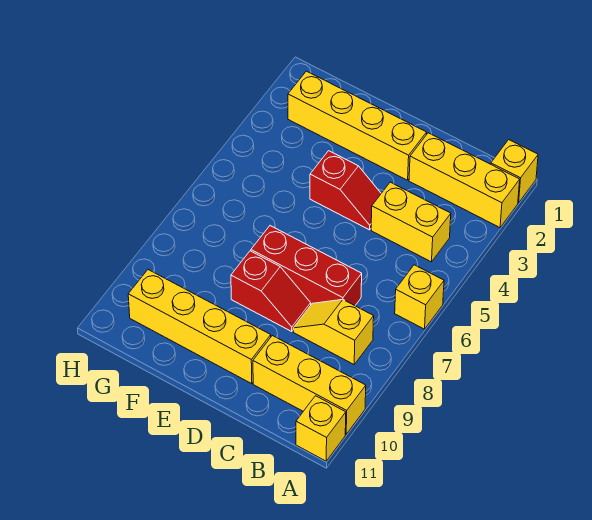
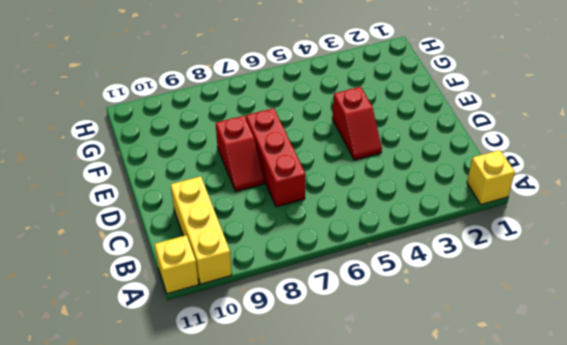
none -> yellow brick A2:C2 level 1
none -> yellow brick A6 level 1
none -> yellow brick B4:C4 level 1

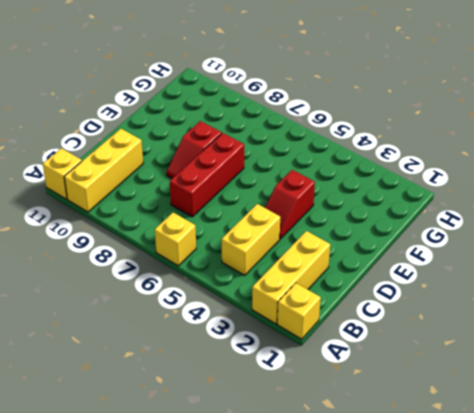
none -> yellow slope B8:C8 level 1 top B
none -> yellow brick D2:G2 level 1
none -> yellow brick D10:G10 level 1

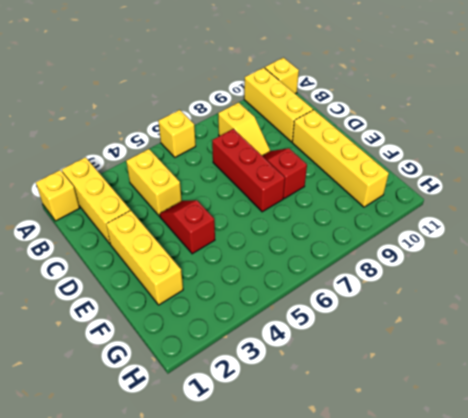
yellow brick D2:F2 level 1 -> yellow brick D2:G2 level 1

